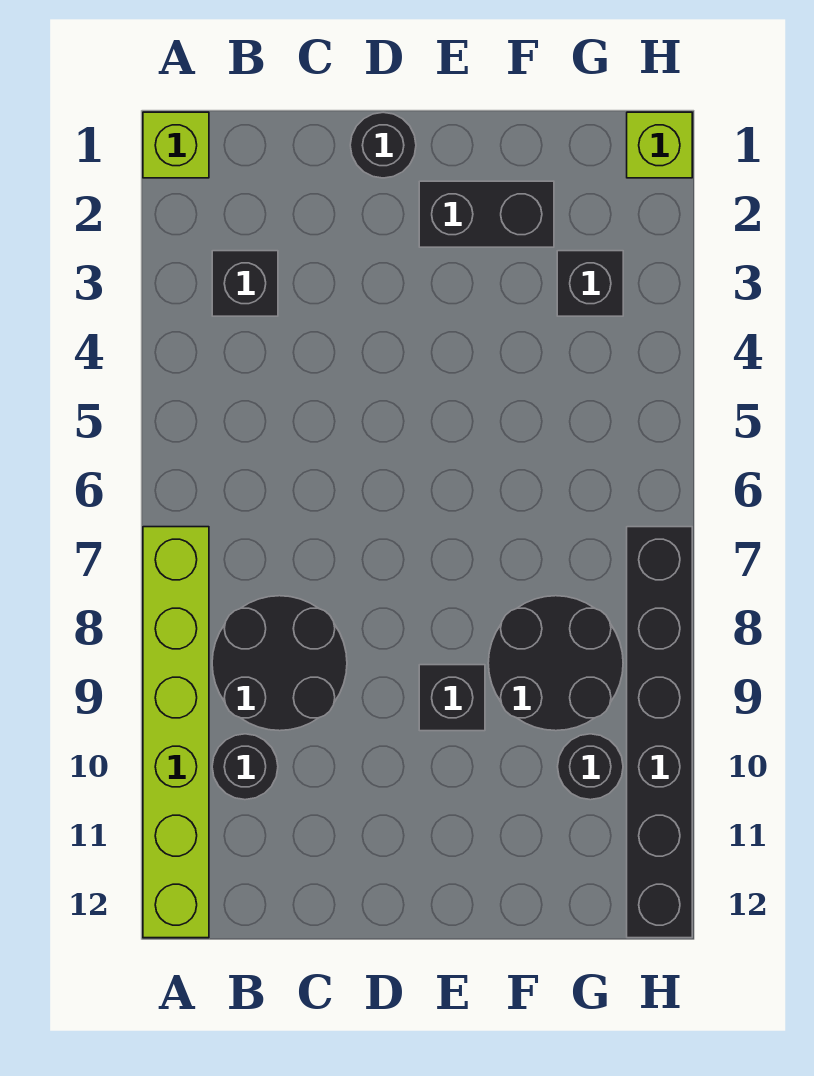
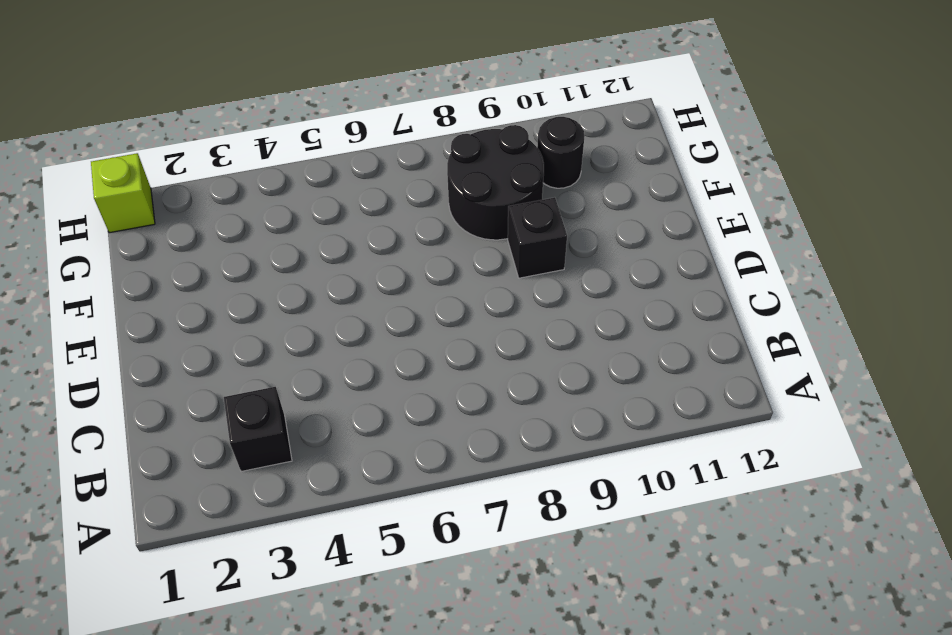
none -> lime brick A1 level 1
none -> lime brick A7:A12 level 1
none -> black round brick B8:C9 level 1

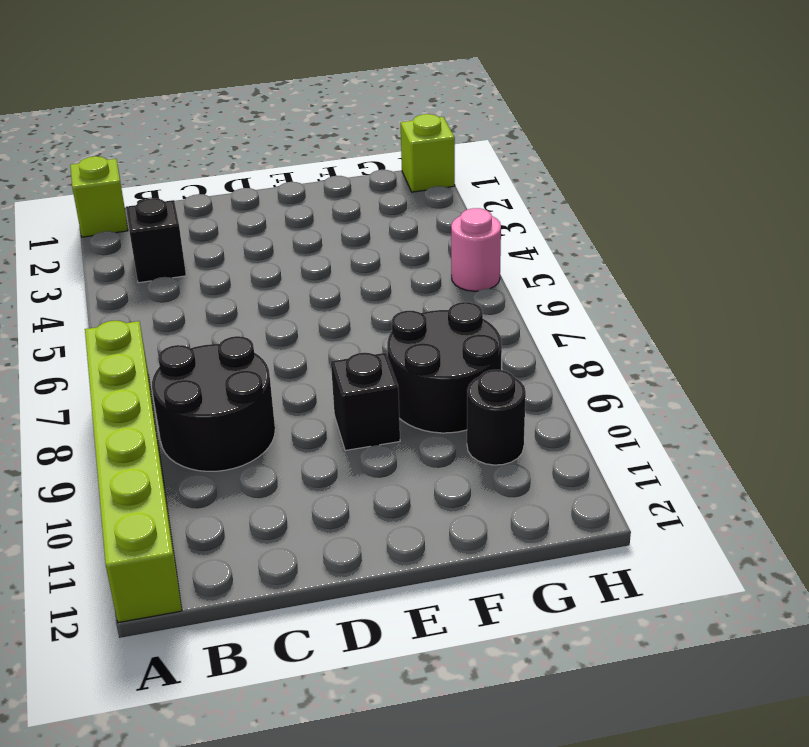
pink round brick H5 level 1 -> none
none -> black round brick B10 level 1
none -> black round brick D1 level 1
none -> black brick E2:F2 level 1

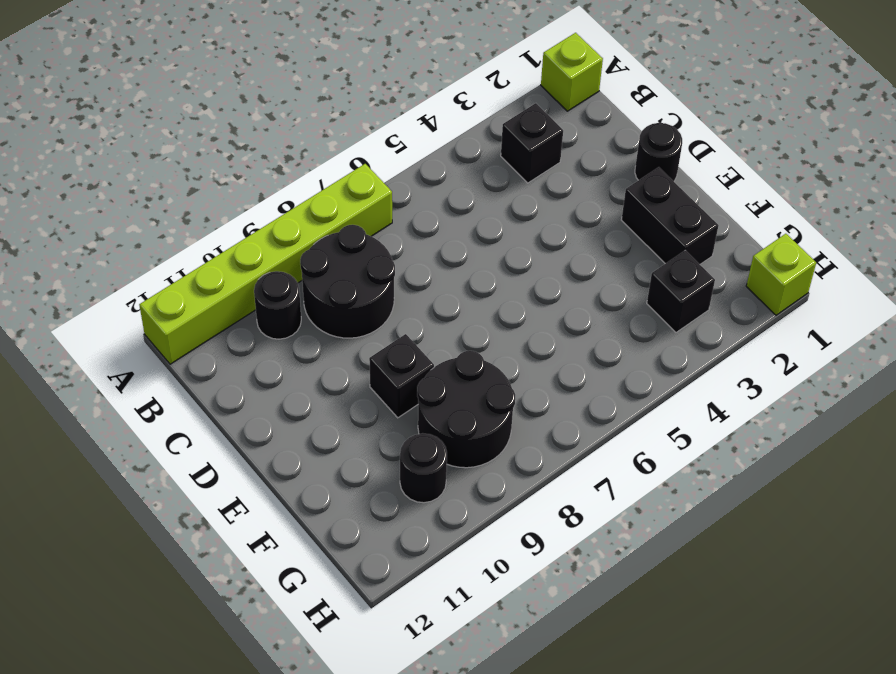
none -> black brick H7:H12 level 1

